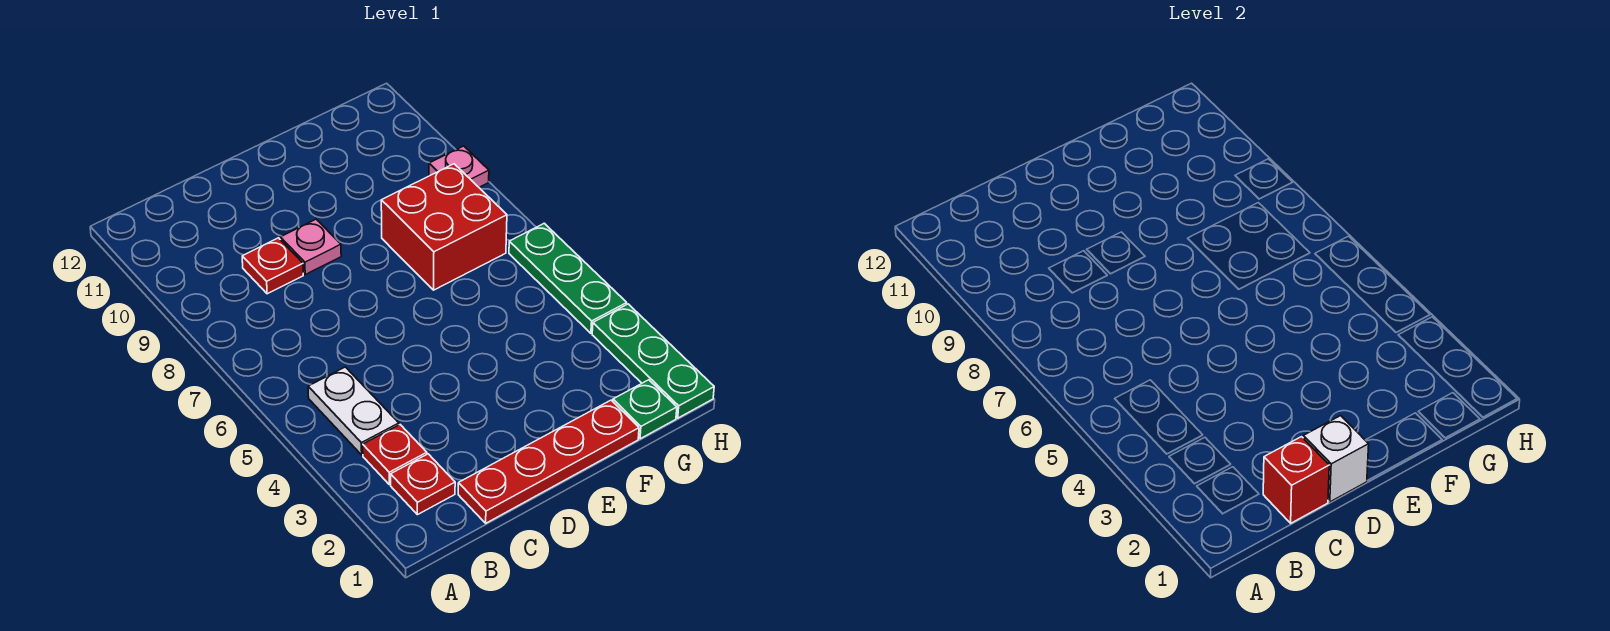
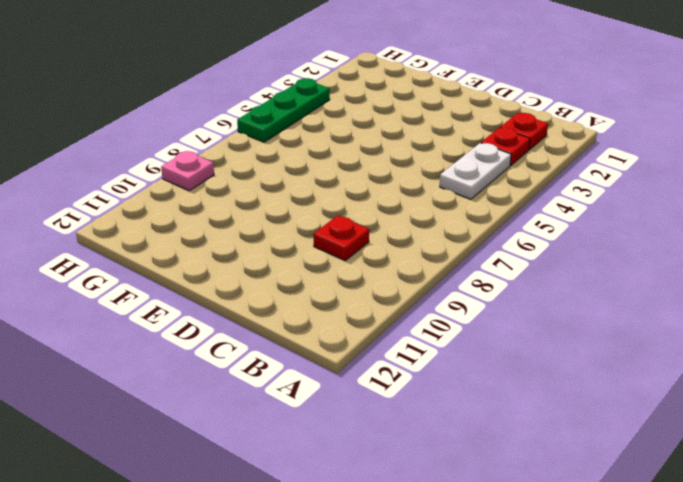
none -> red plate C1:F1 level 1
none -> pink plate D9 level 1
none -> red brick F7:G8 level 1

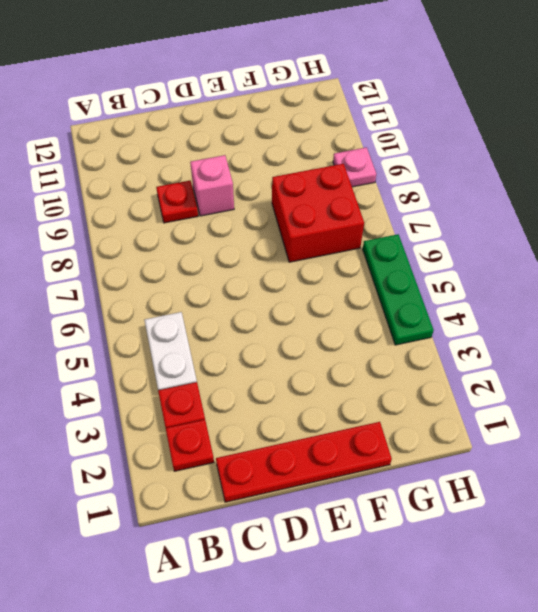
pink brick D9 level 1 -> pink plate D9 level 1
none -> green plate G1 level 1
none -> green plate H1:H3 level 1
none -> red brick C1 level 2

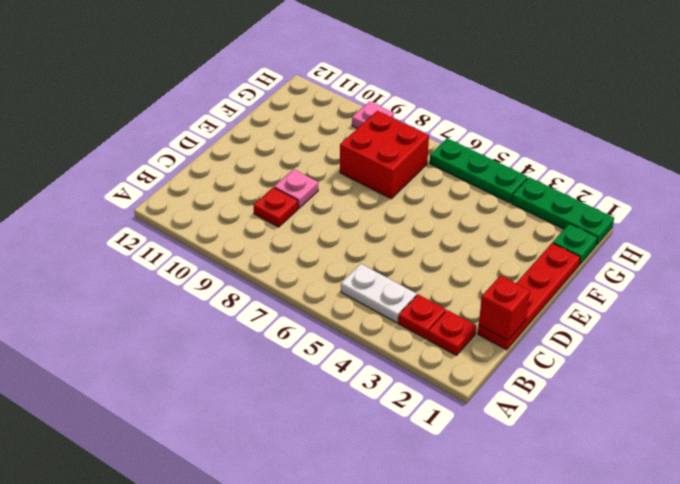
none -> white brick D1 level 2

